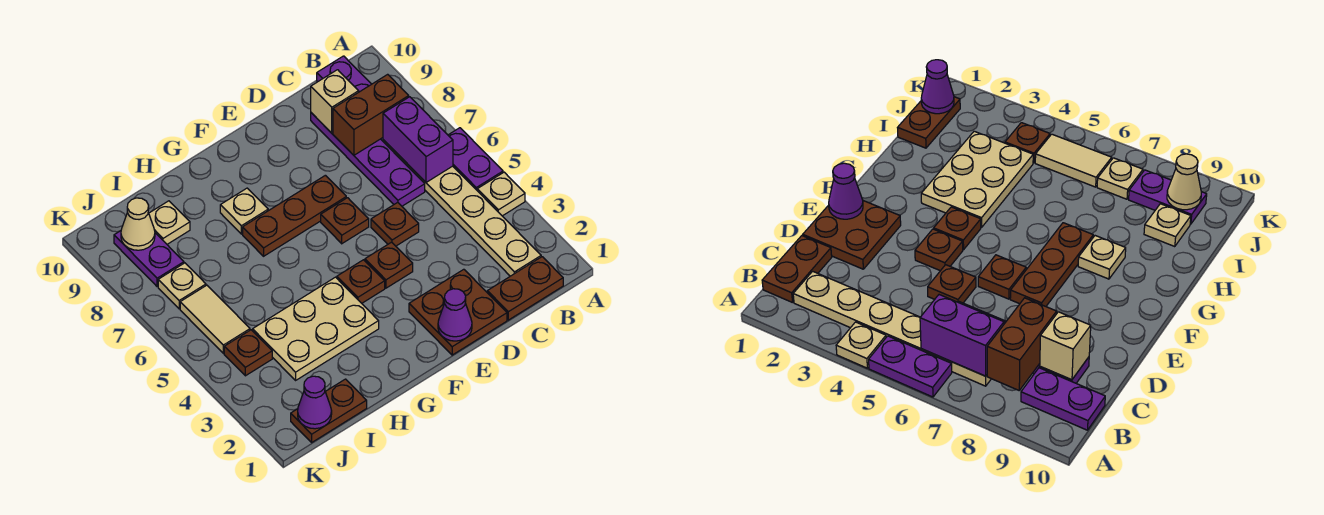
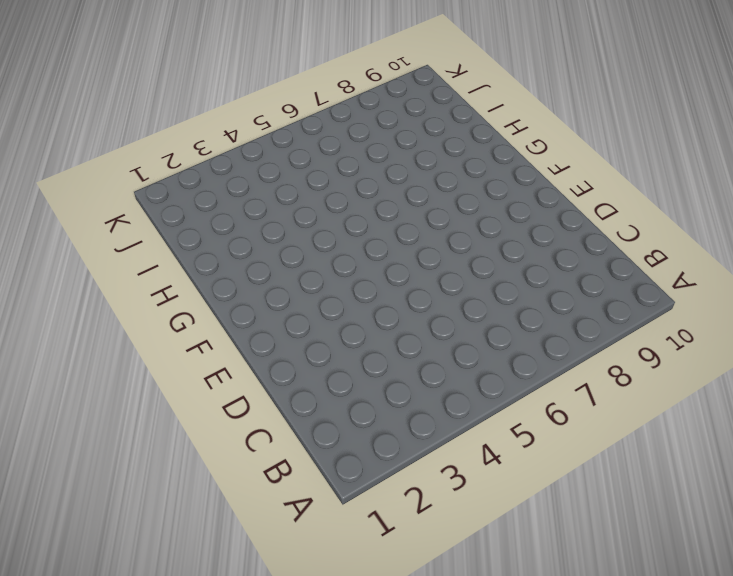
none -> tan plate A4 level 1
none -> purple plate A5:A6 level 1
none -> brown plate B1:C1 level 1

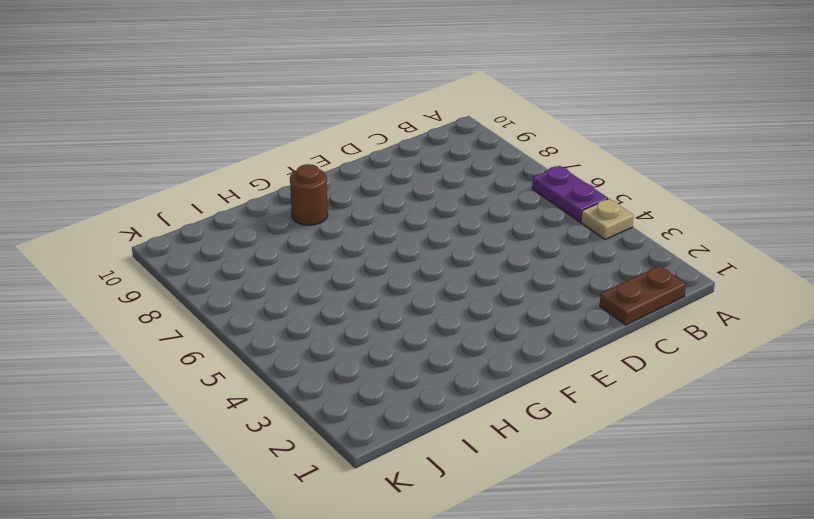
brown round brick G9 level 1 -> none
none -> tan plate B2:B7 level 1
none -> purple plate B9:B10 level 1
none -> purple plate C6:C9 level 1

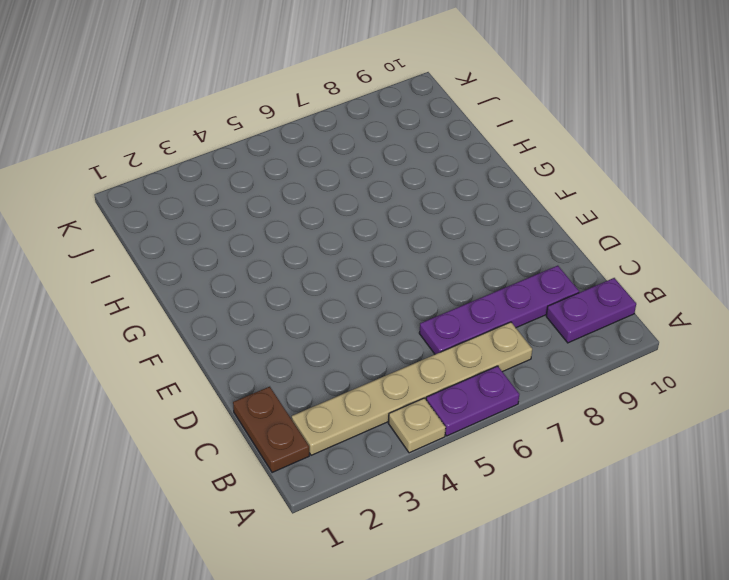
none -> brown plate D1:E2 level 1
none -> brown plate D5 level 1
none -> brown plate E4 level 1

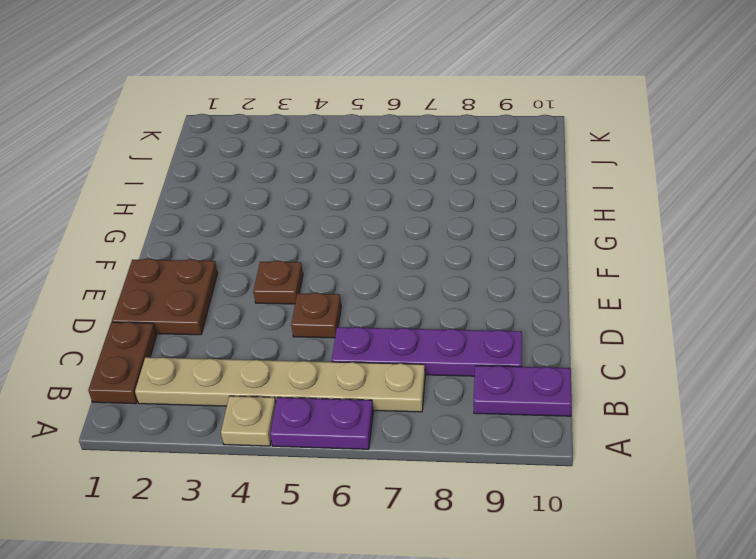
none -> brown plate E6 level 1
none -> brown plate E7:G7 level 1
none -> brown plate F4 level 1

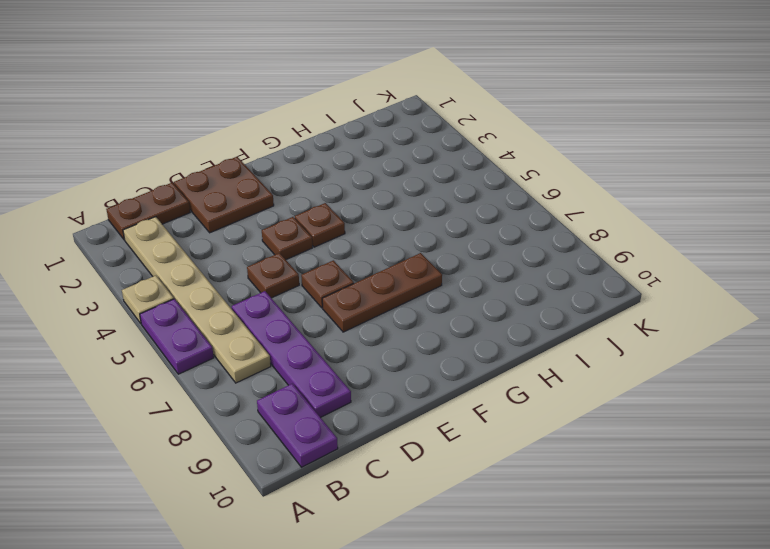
none -> tan plate G3:I4 level 1
none -> tan plate G8 level 1
none -> brown plate I1:J1 level 1

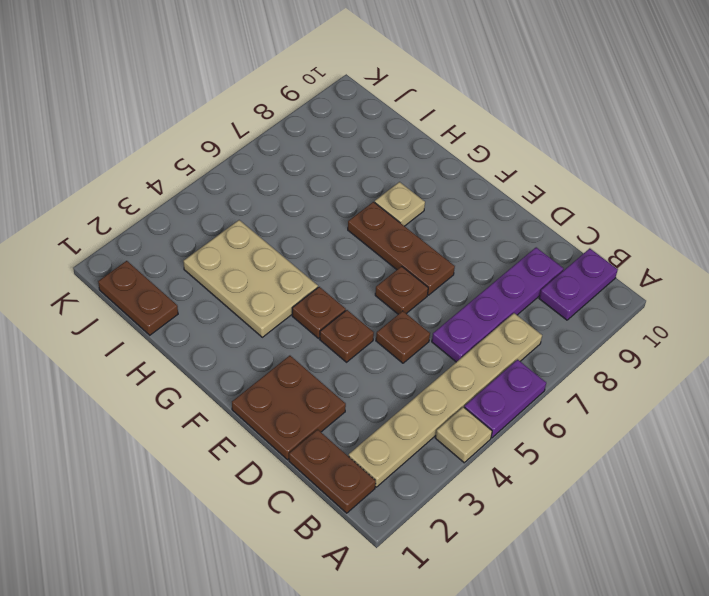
none -> tan plate I9 level 1
none -> brown plate J4 level 1
none -> tan tile J5:J6 level 1

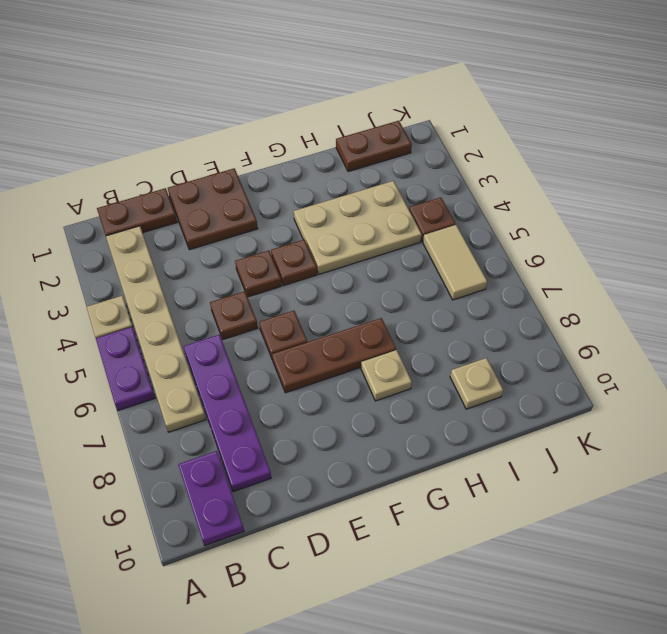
none -> tan plate J7 level 1
none -> purple plate J8:J9 level 1
none -> purple brick B6:B7 level 2

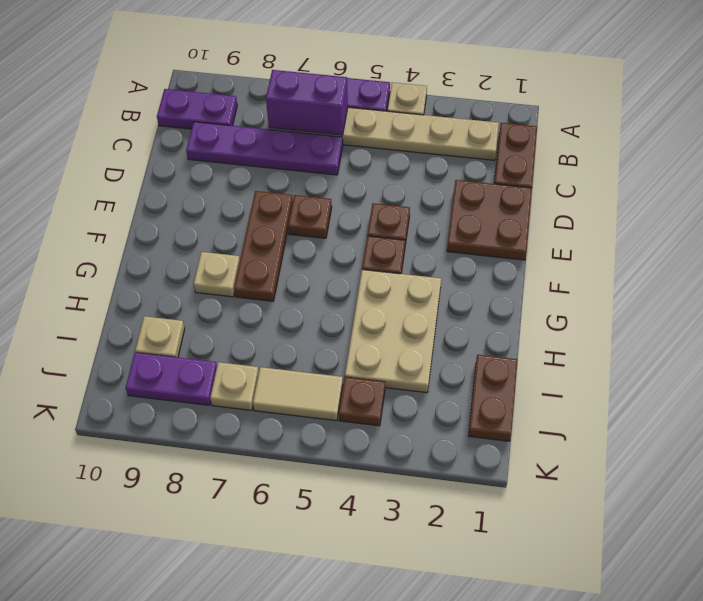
none -> brown plate D5 level 1
none -> brown brick B8:C8 level 2
none -> tan brick C9 level 2

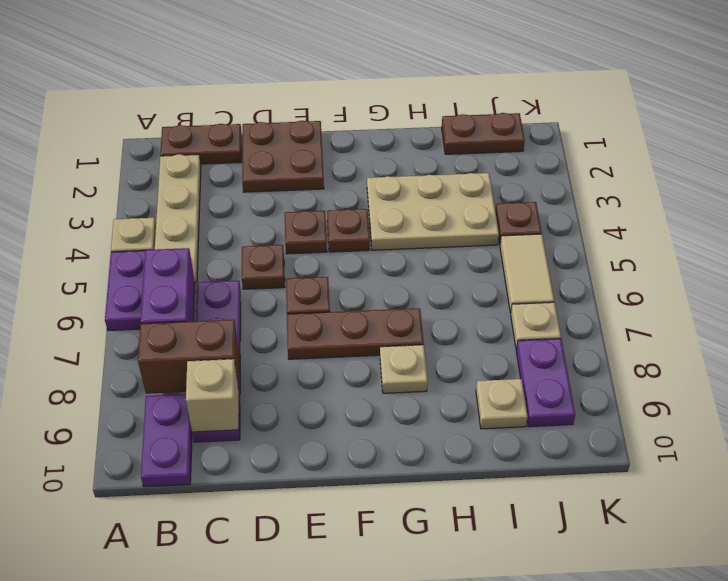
none -> purple cone E1 level 2
none -> purple cone J1 level 2
none -> tan cone J9 level 2

